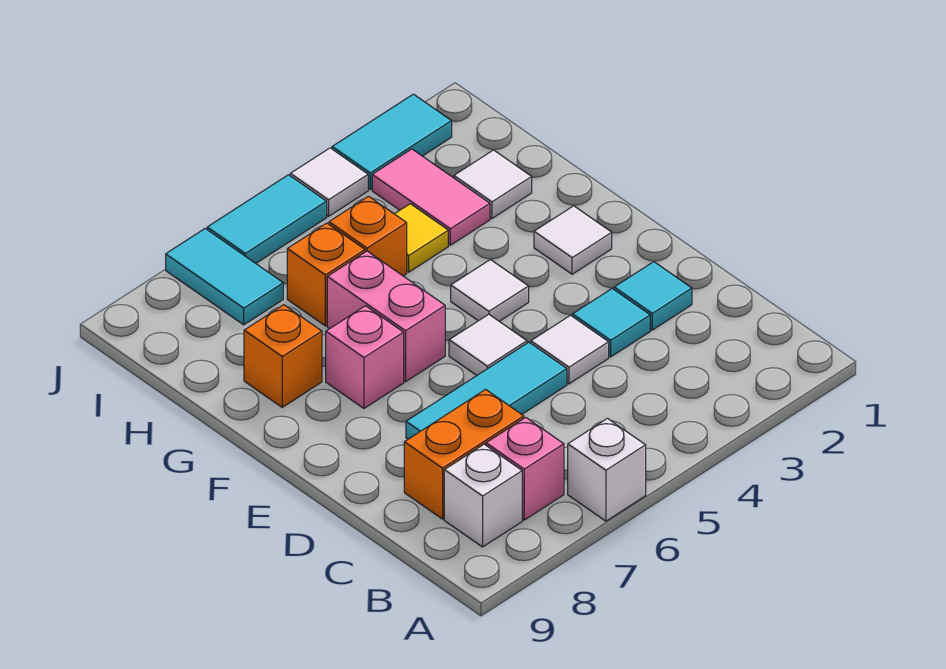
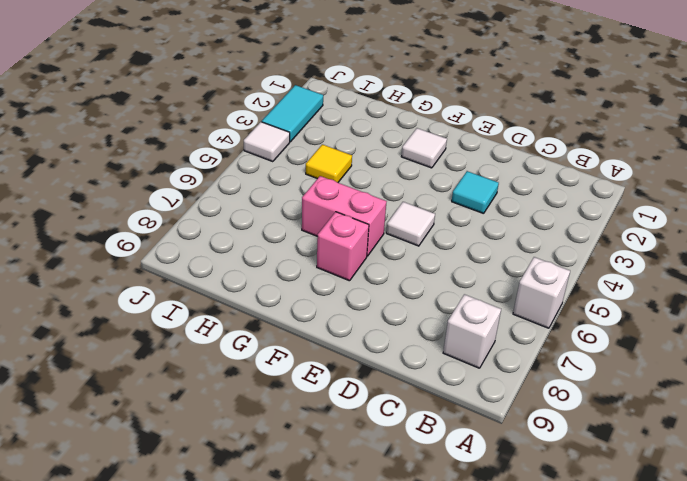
none -> pink brick B7 level 1
none -> orange brick C7:C8 level 1
none -> cyan tile D2 level 1

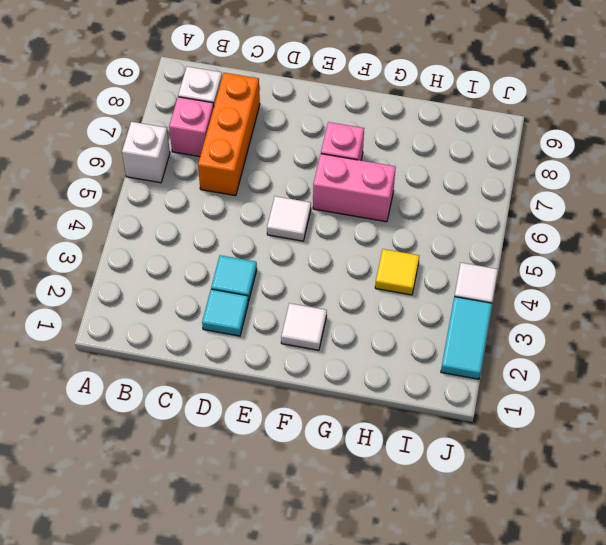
orange brick C6:C8 level 1 -> orange brick C7:C8 level 1
none -> white tile D4 level 1
none -> cyan tile D5:D7 level 1
none -> white tile F4 level 1

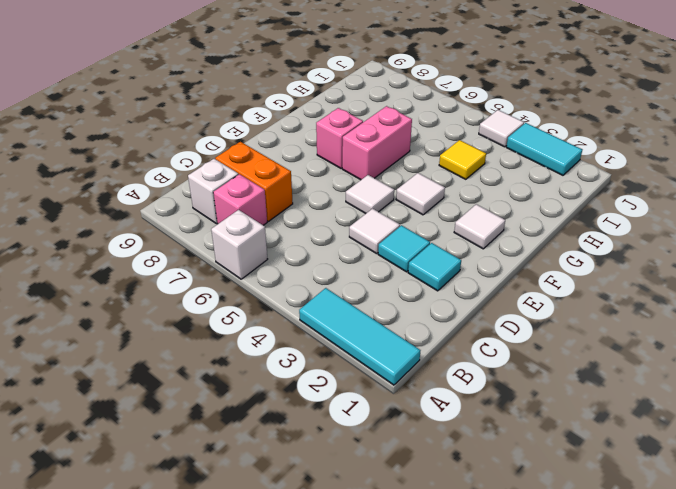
cyan tile A1:A3 level 1 -> cyan tile D5:D7 level 1
none -> orange brick G8 level 1
none -> white tile H2 level 1
none -> pink tile H3:I3 level 1

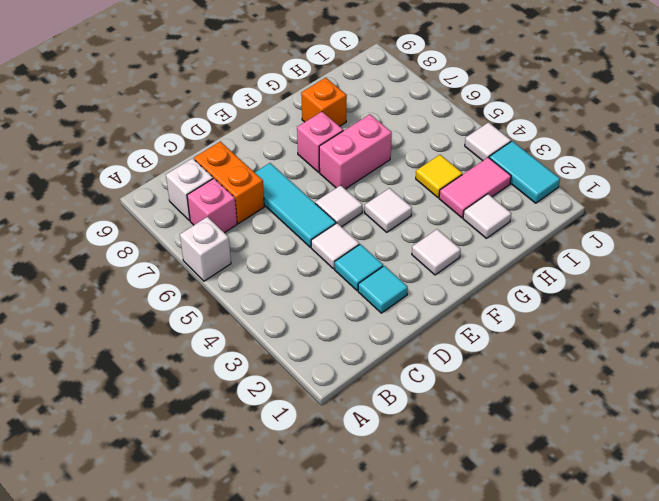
none -> orange brick H5 level 1
none -> orange brick H6 level 1
none -> cyan tile I7:J7 level 1

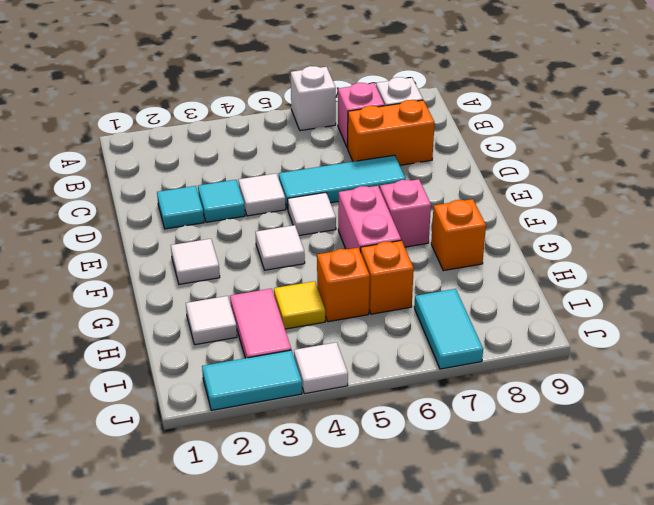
none -> cyan tile J5:J6 level 1

